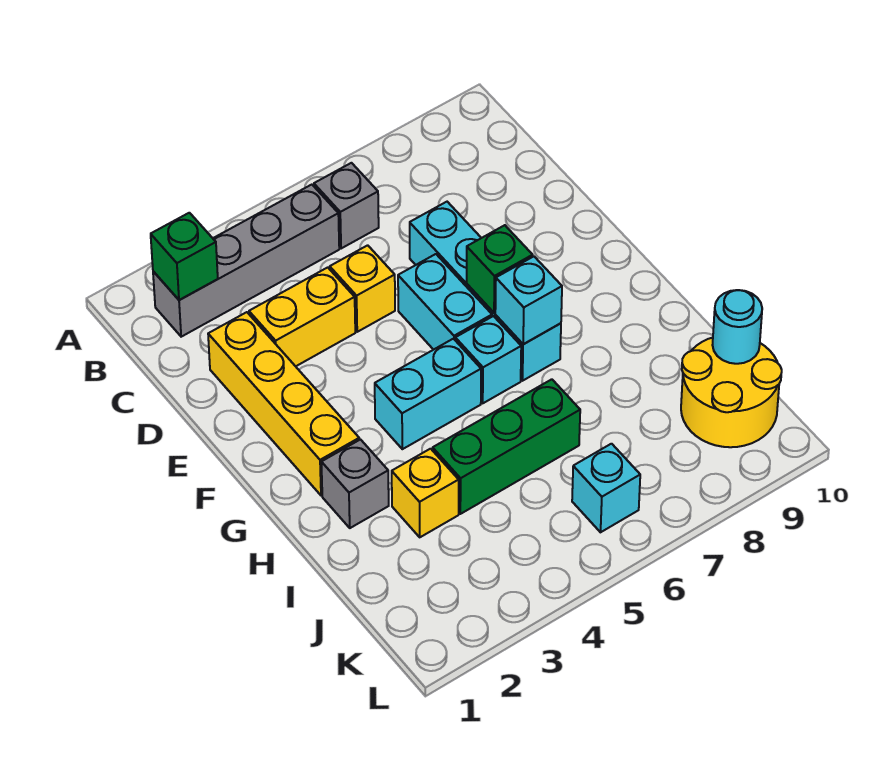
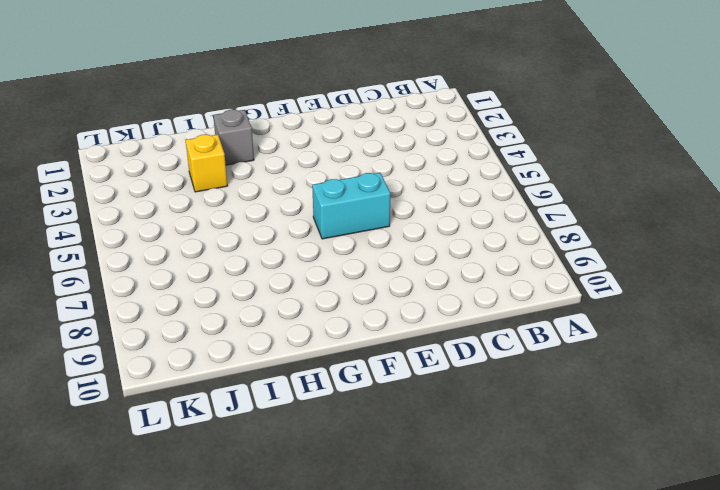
none -> grey brick B2:B5 level 1
none -> grey brick B6 level 1
none -> yellow brick D2:G2 level 1

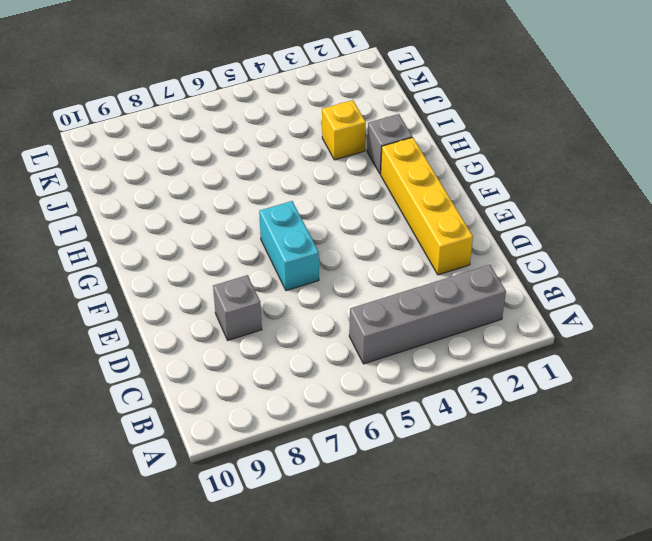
grey brick D8 level 1 -> grey brick B6 level 1
none -> yellow brick D3:D4 level 1
none -> yellow brick D5 level 1
none -> cyan brick D7:G7 level 1

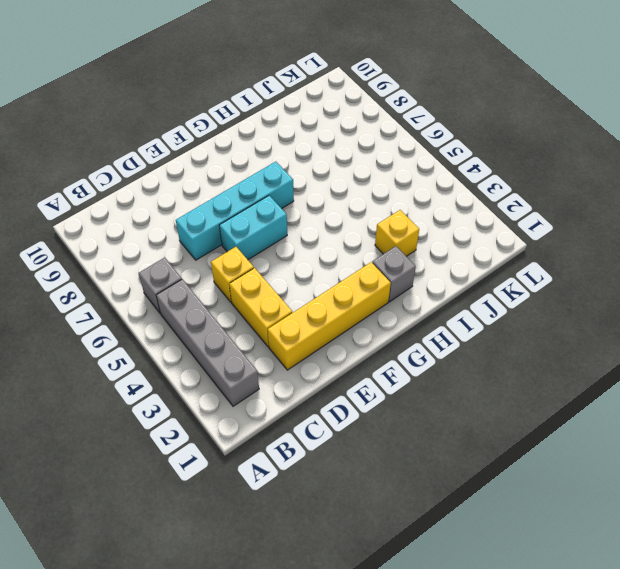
none -> cyan brick G4:G5 level 1
none -> cyan brick G6 level 1
none -> green brick I4:I6 level 1

